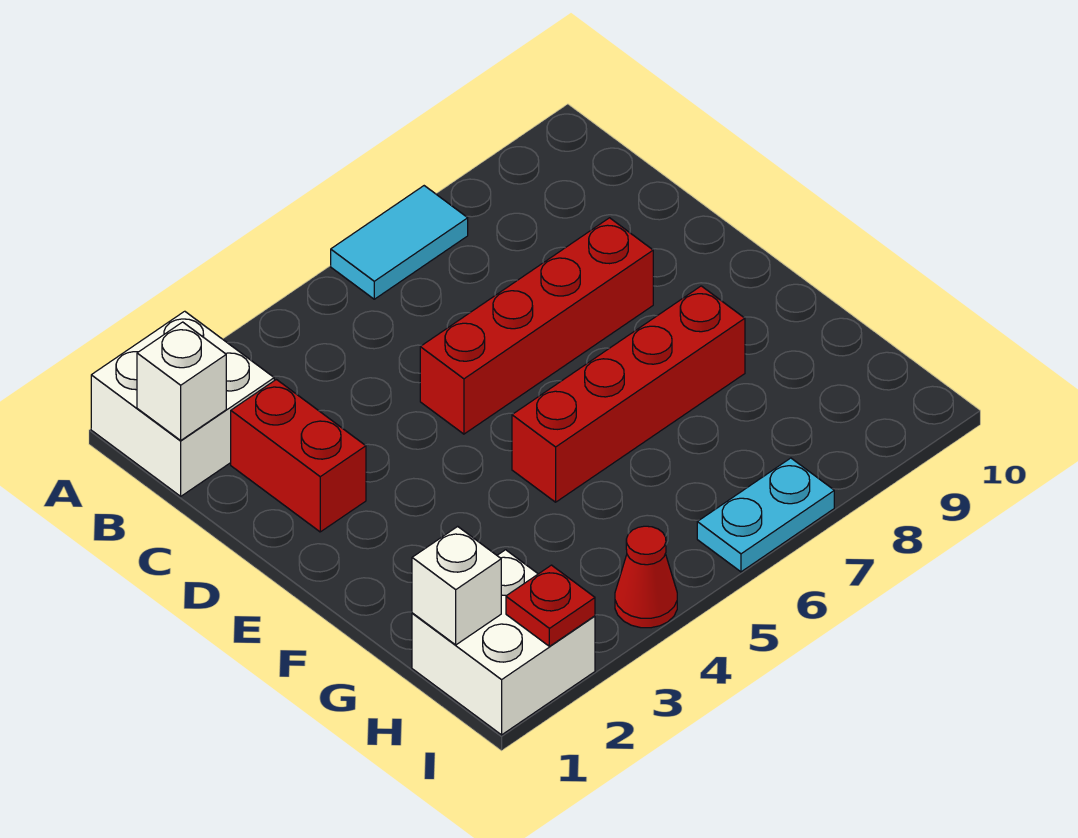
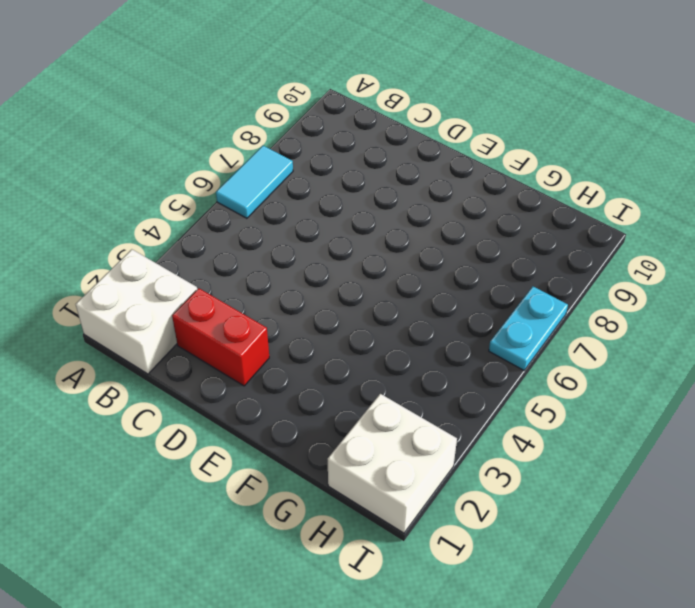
none -> red brick D5:D8 level 1
none -> red brick F5:F8 level 1

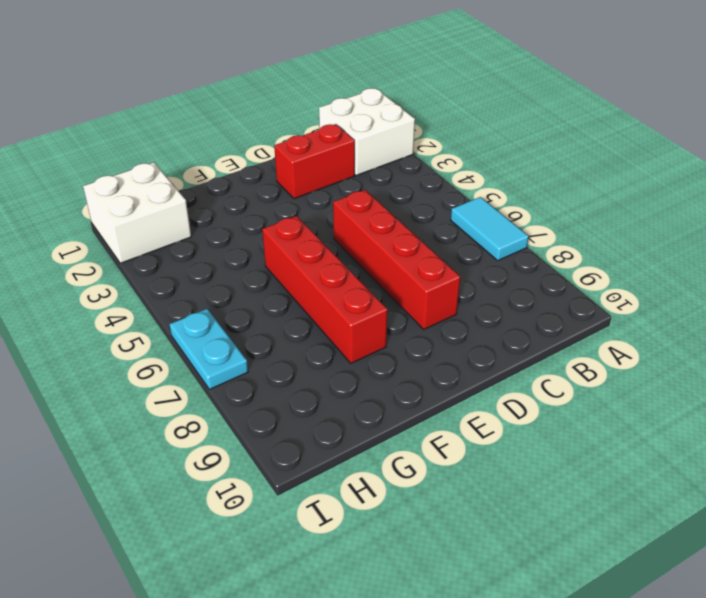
none -> red cone I4 level 1
none -> white brick B1 level 2

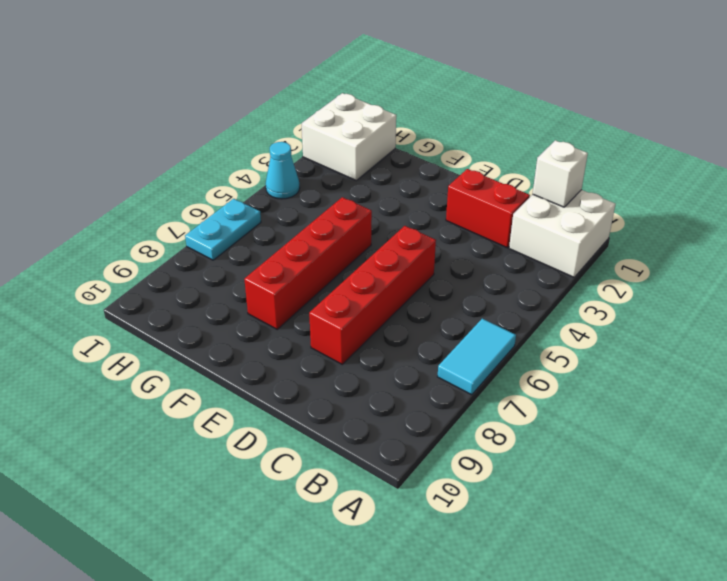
cyan cone I4 level 1 -> red cone I4 level 1
none -> white brick H1 level 2
none -> red plate I2 level 2

